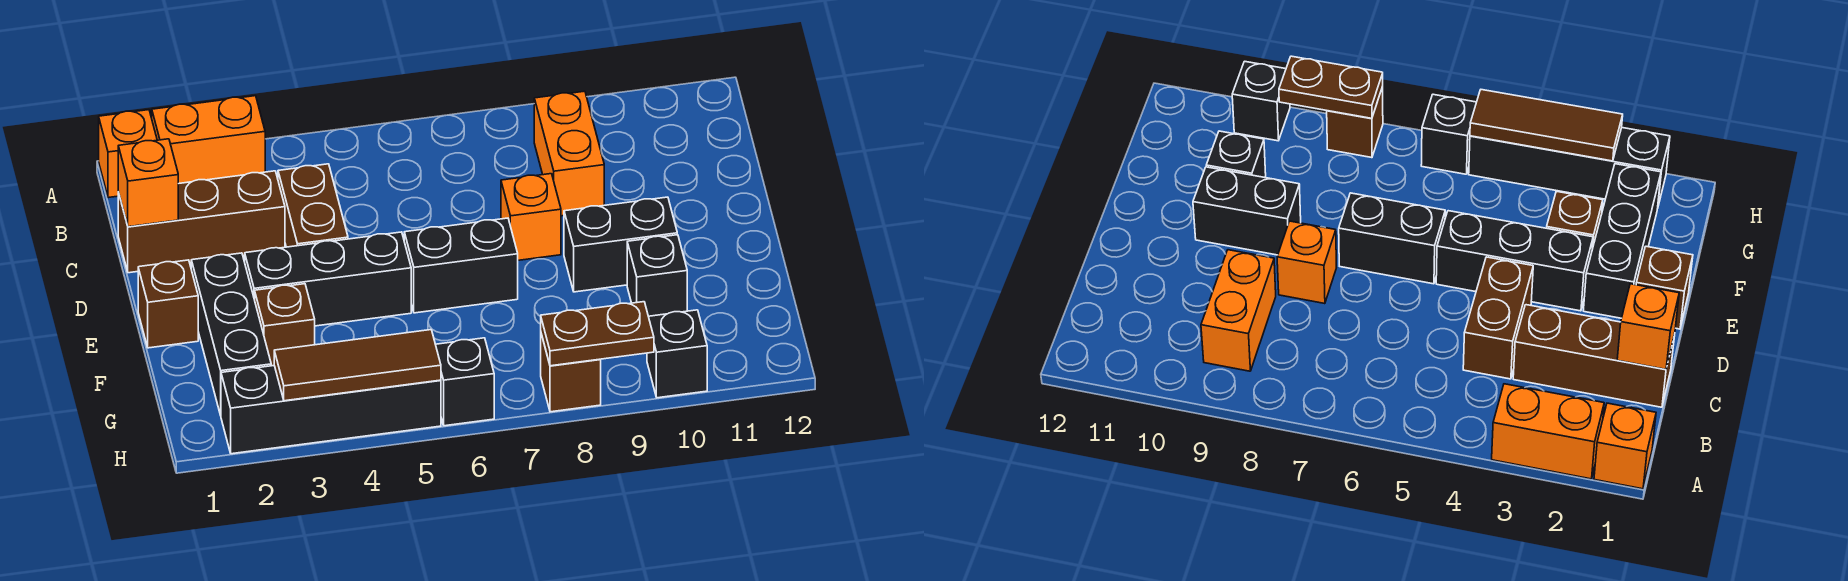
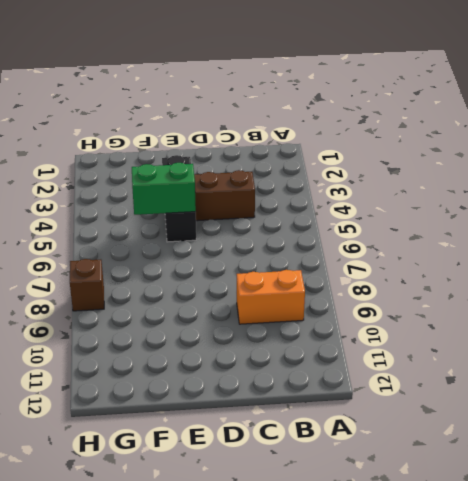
green brick E5:F5 level 2 -> none
none -> orange brick A1 level 1
none -> orange brick A2:A3 level 1
none -> brown brick C1:C3 level 1

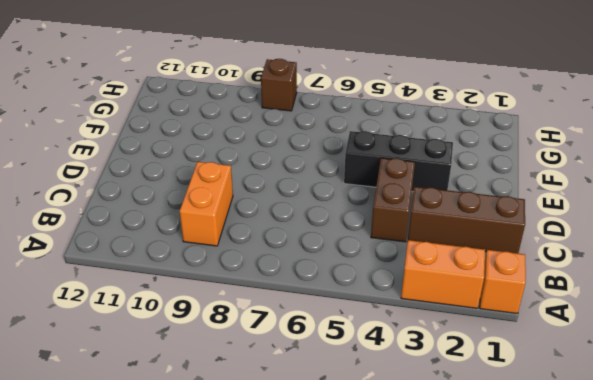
none -> orange brick D8 level 1
none -> brown brick E1 level 1
none -> black brick E2:G2 level 1

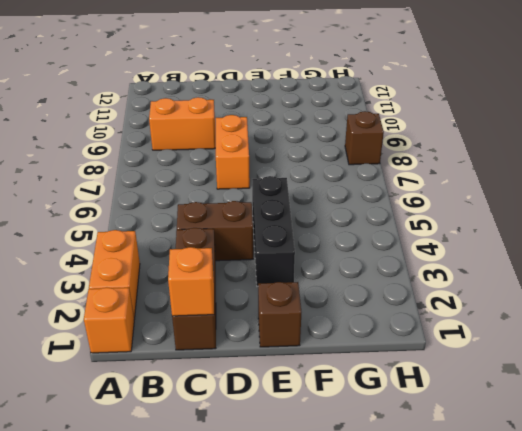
orange brick D7:D8 level 1 -> orange brick D8 level 1
none -> black brick E2:G2 level 1
none -> black brick E6:E7 level 1
none -> black brick E9:E10 level 1

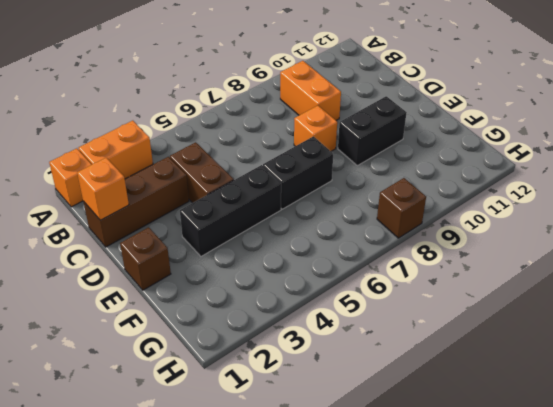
none -> black brick E2:G2 level 1
none -> brown brick F3 level 1
none -> black brick F10 level 1

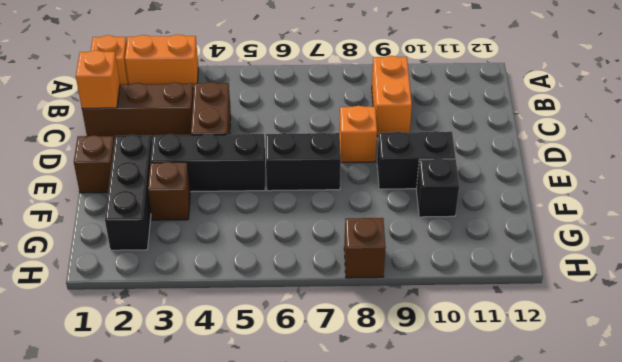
none -> black brick H2:H5 level 1
none -> black brick H6 level 1
none -> black brick H10 level 1

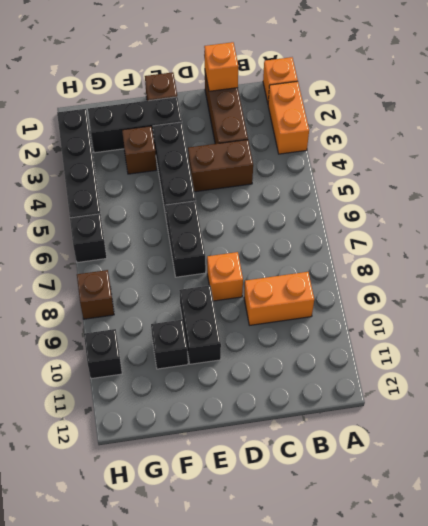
none -> brown tile H3:H5 level 2
none -> brown plate H8:H9 level 2

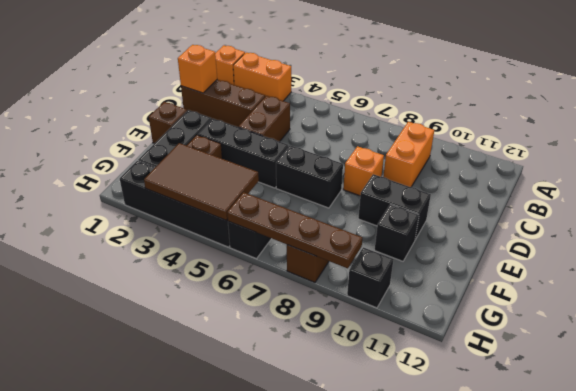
brown tile G3:H5 level 2 -> brown tile H3:H5 level 2
brown plate H6:H9 level 2 -> brown plate H8:H9 level 2

